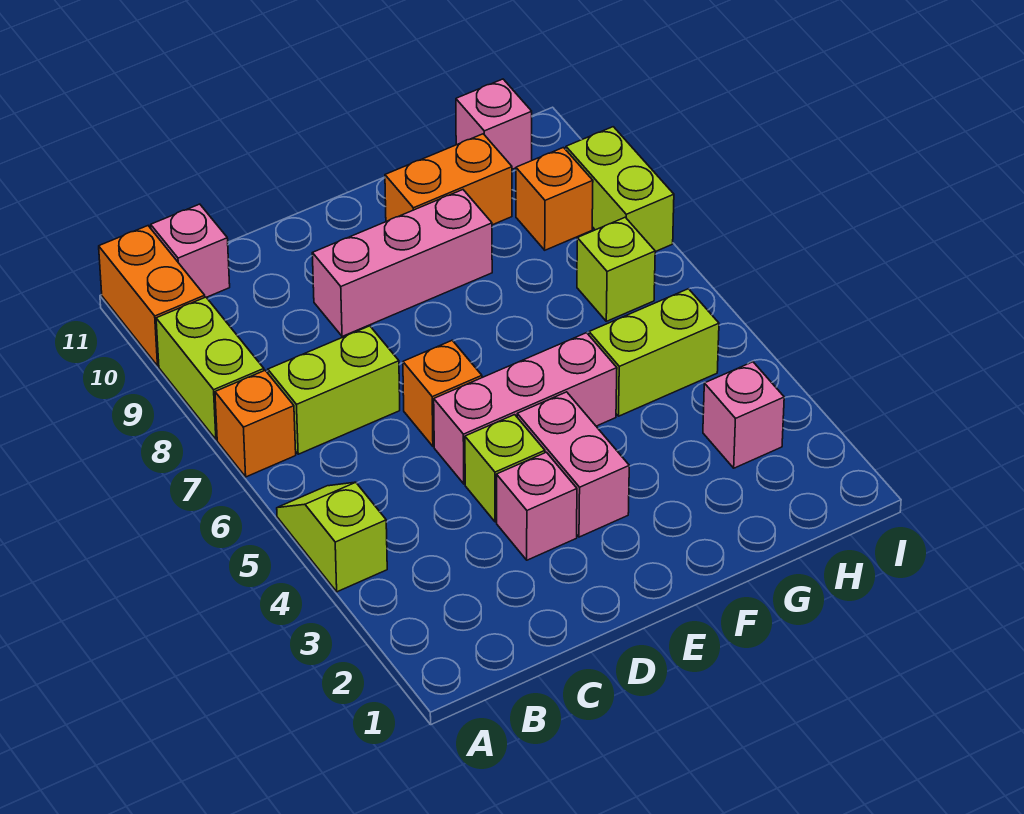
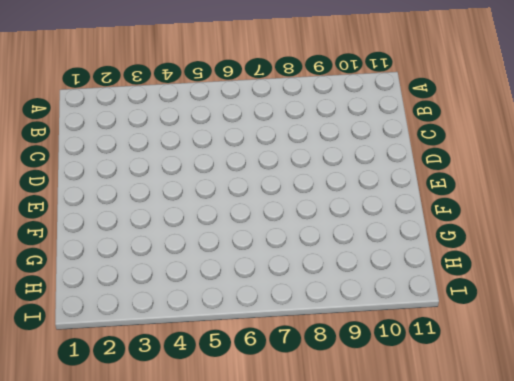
none -> lime slope A4:A5 level 1 top 4
none -> orange brick A7 level 1
none -> lime brick A8:A9 level 1

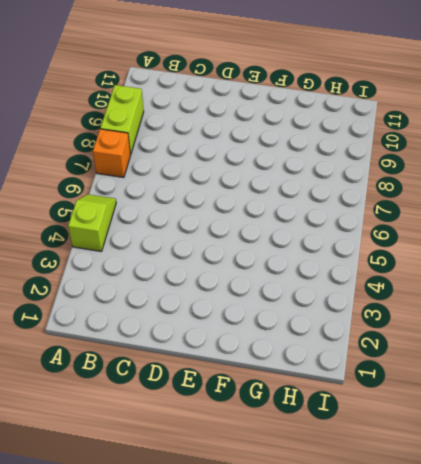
none -> orange brick A10:A11 level 1
none -> lime brick B7:C7 level 1
none -> pink brick B11 level 1

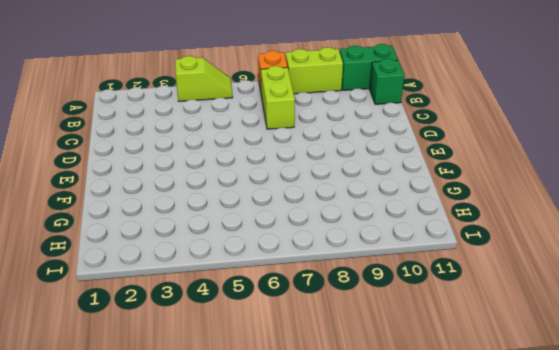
green brick A10:A11 level 1 -> orange brick A10:A11 level 1
green brick B11 level 1 -> pink brick B11 level 1
none -> pink brick D3 level 1
none -> lime brick D4 level 1
none -> pink brick D5:F5 level 1

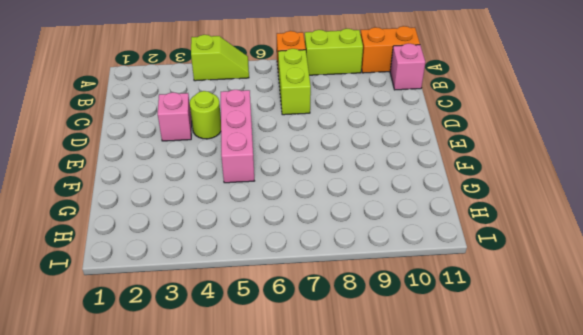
lime round brick D4 level 1 -> lime brick D4 level 1
none -> orange brick D6 level 1
none -> pink brick D9:F9 level 1
none -> pink brick E3:E4 level 1

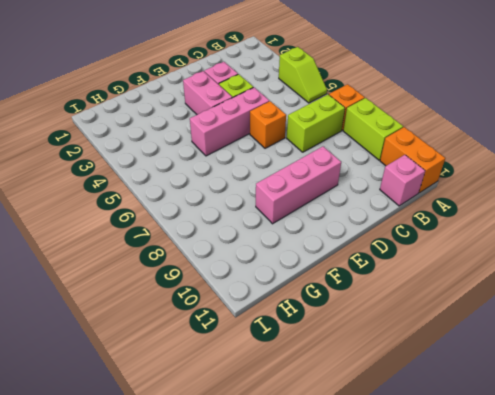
none -> orange brick F10:G10 level 1
none -> lime brick G5:H5 level 1
none -> pink brick H3 level 1

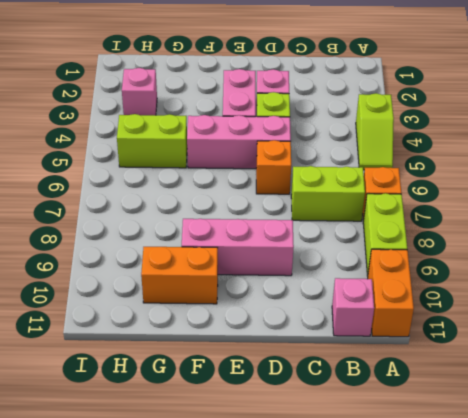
none -> lime brick H7 level 1
none -> orange brick H9 level 1
none -> pink brick H11 level 1

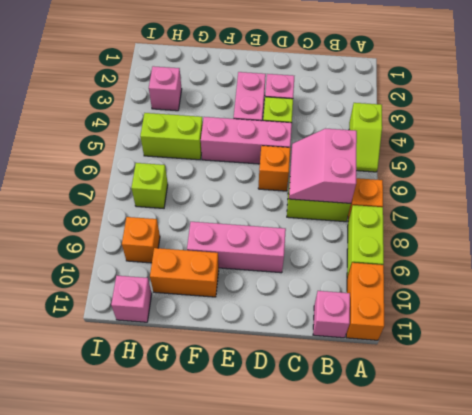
pink slope B6:C7 level 2 top B -> none
none -> lime brick I8:I9 level 1

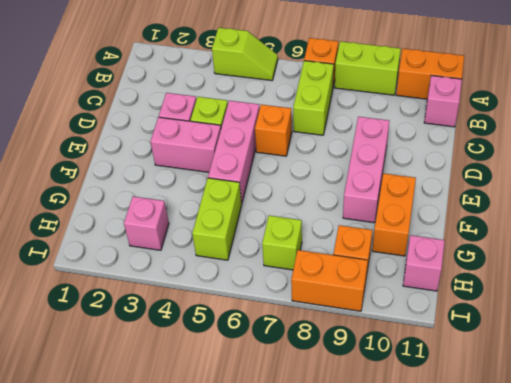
orange brick I8:I9 level 1 -> lime brick I8:I9 level 1

